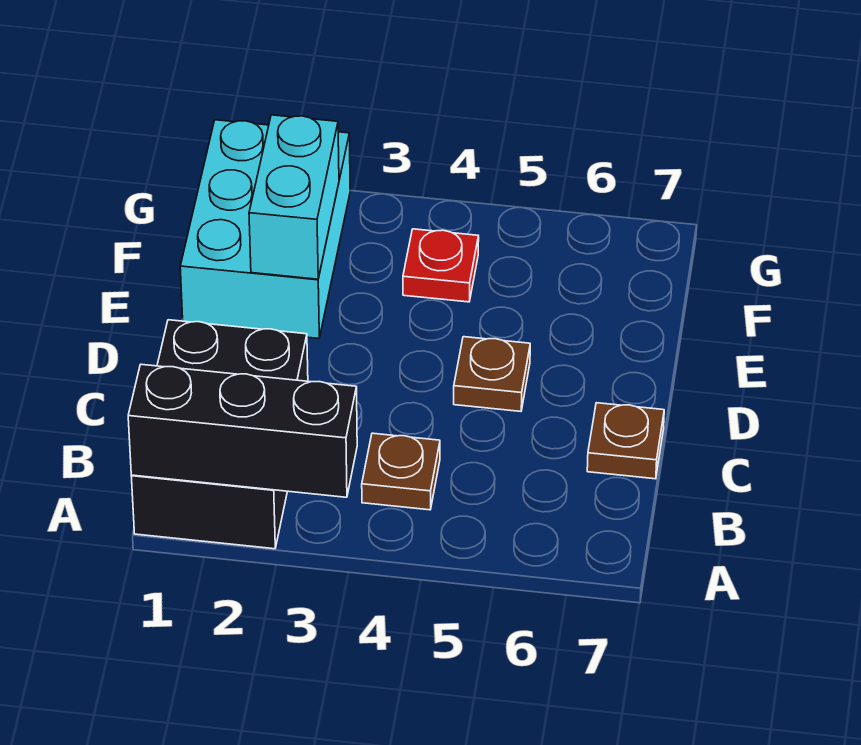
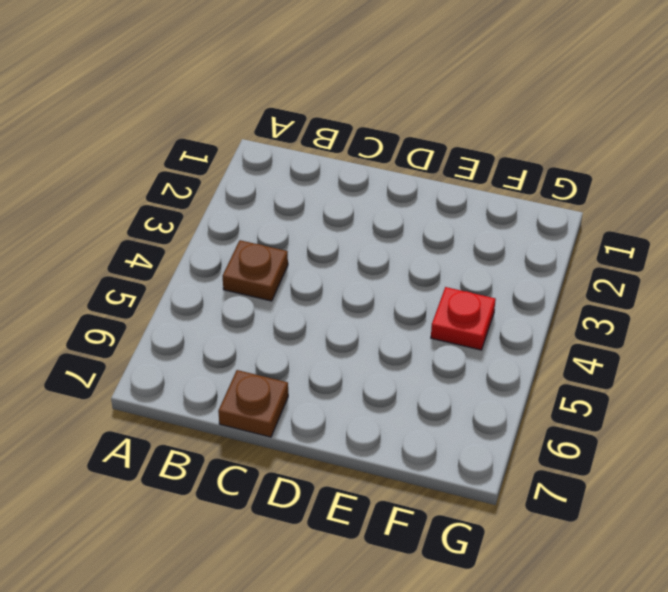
none -> black brick A1:C2 level 1
none -> brown plate D5 level 1

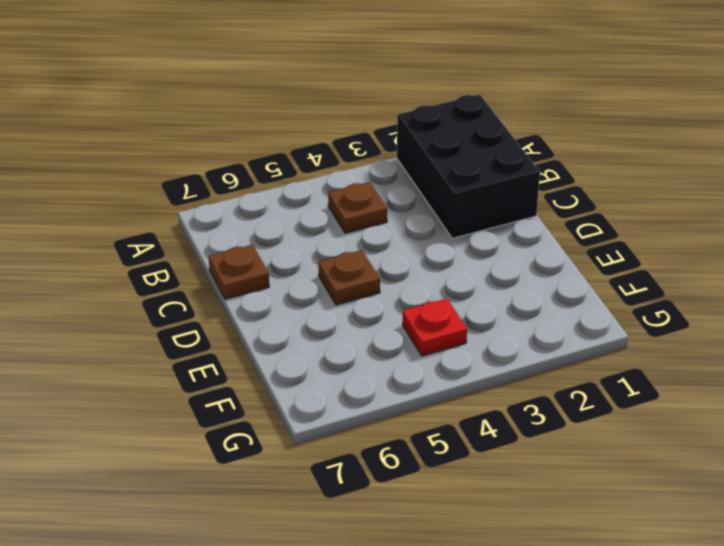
none -> cyan brick E1:G2 level 1
none -> black brick A1:A3 level 2

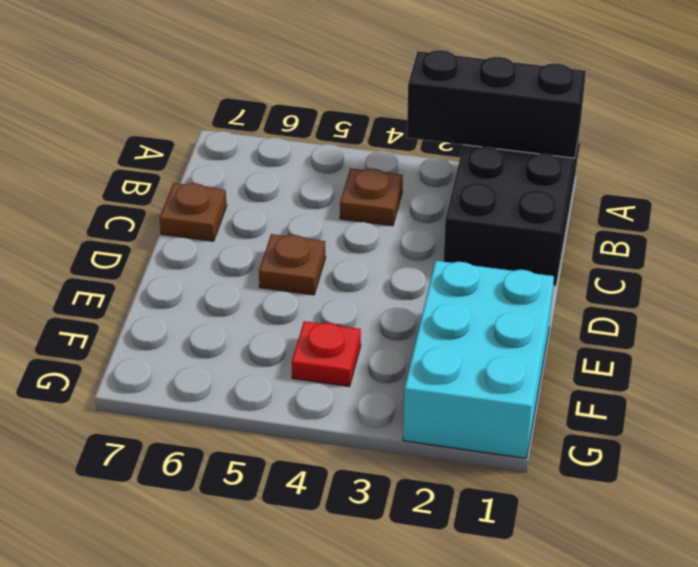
none -> cyan brick E2:F2 level 2

